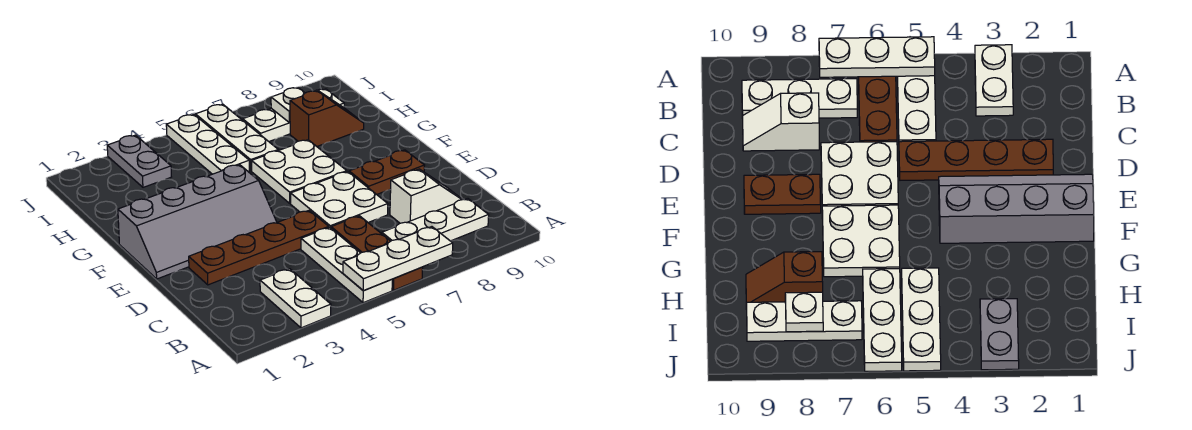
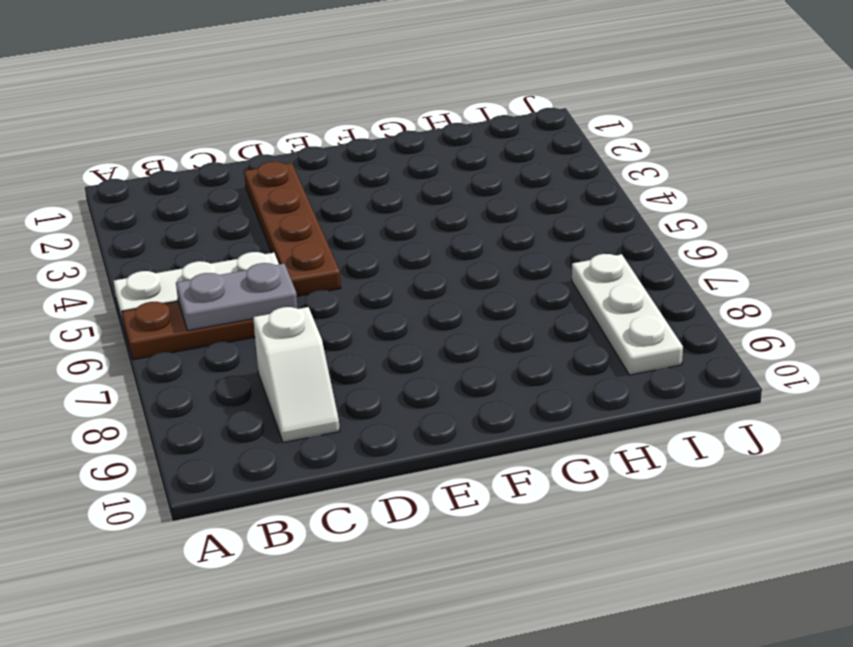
grey plate B6:C6 level 2 -> grey plate I3:J3 level 1
none -> white plate A3:B3 level 1
none -> white plate B7:B9 level 1
none -> white plate D6:E7 level 1

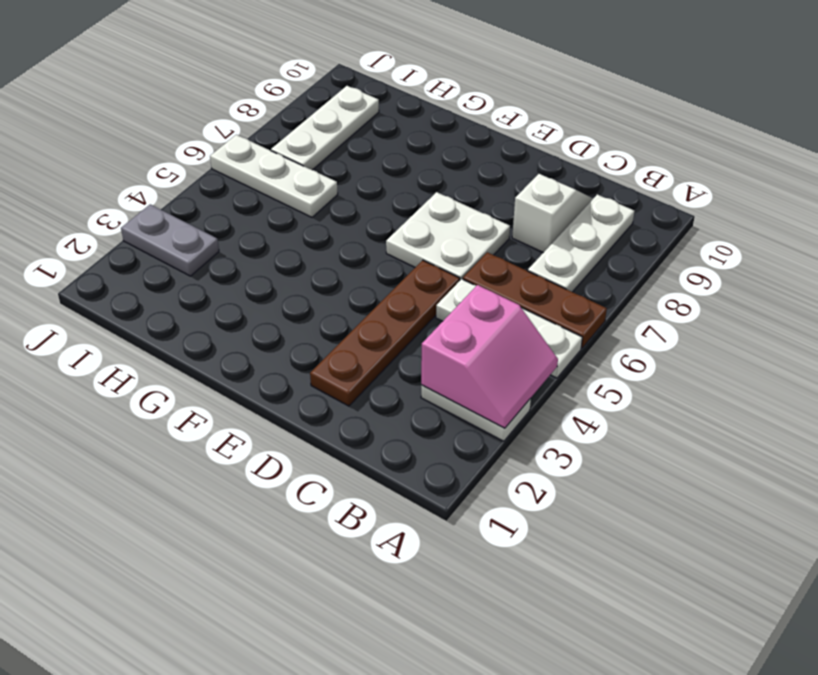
pink slope A3:B4 level 2 top B -> none
none -> grey slope E1:F4 level 1 top F
none -> brown plate E8:E9 level 1
none -> white plate F6:G7 level 1

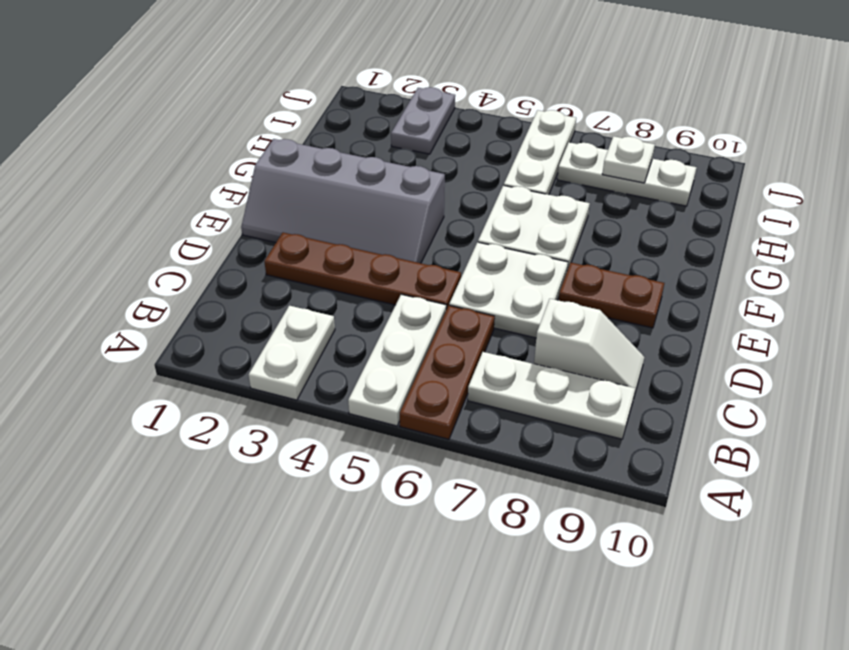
none -> white plate H5:J5 level 1
none -> brown slope H8:H9 level 1 top 8
none -> white plate A5:A7 level 2

